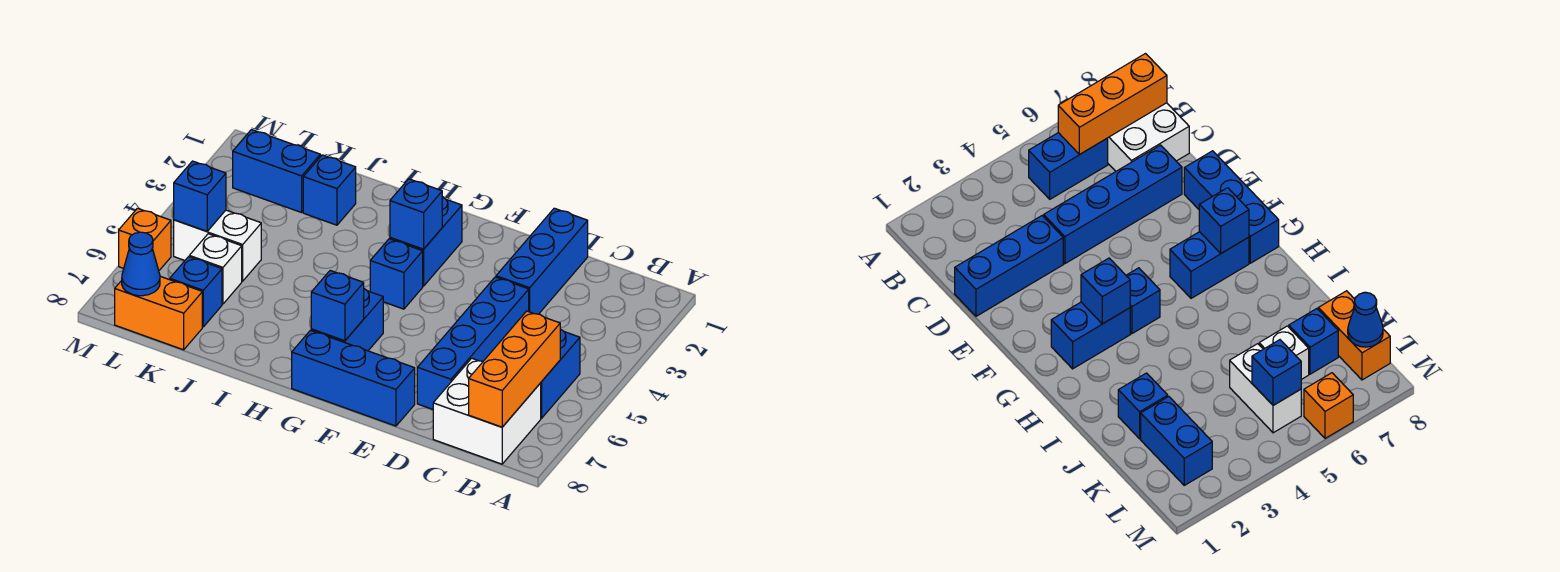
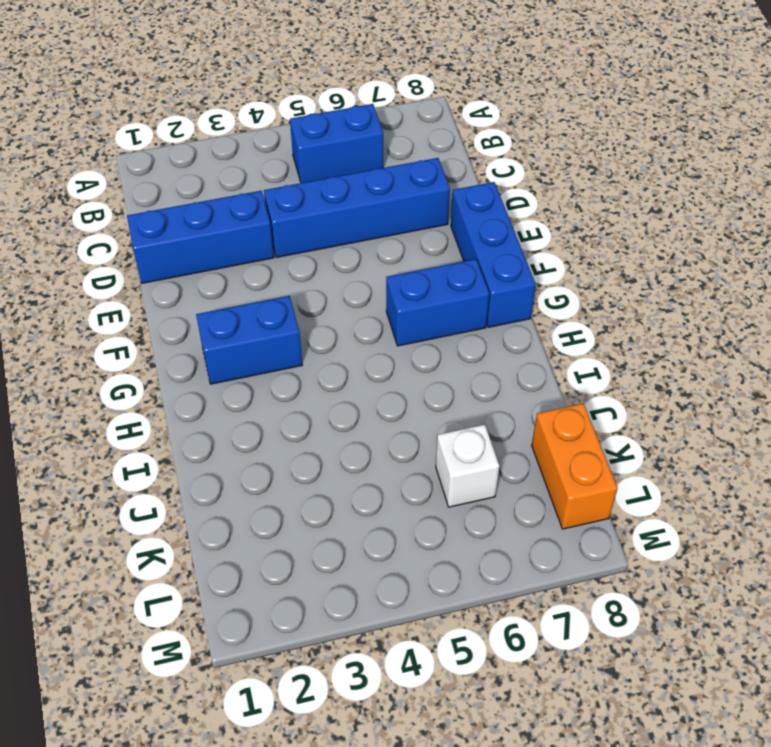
none -> white brick B7:C8 level 1
none -> blue brick G4 level 1
none -> blue brick J2 level 1

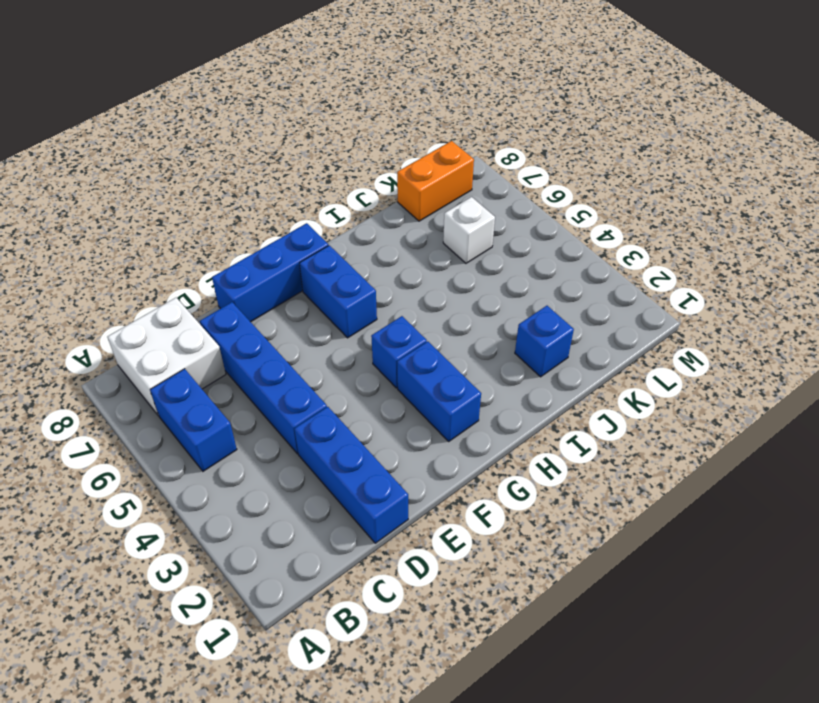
none -> blue brick K2:L2 level 1
none -> white brick K5:L5 level 1
none -> blue brick K7 level 1

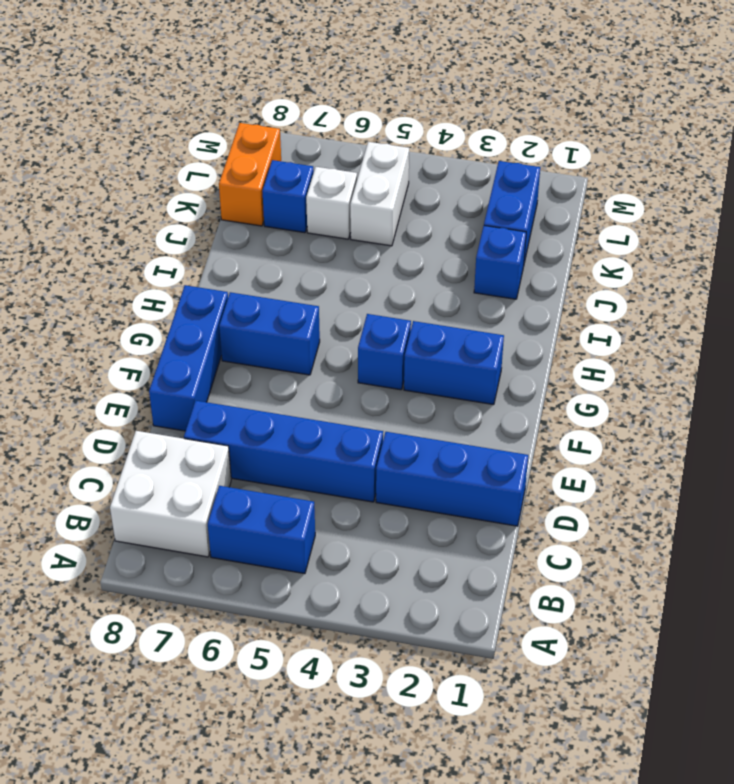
none -> orange brick M6 level 1
none -> orange brick B6:B8 level 2
none -> blue brick G3 level 2

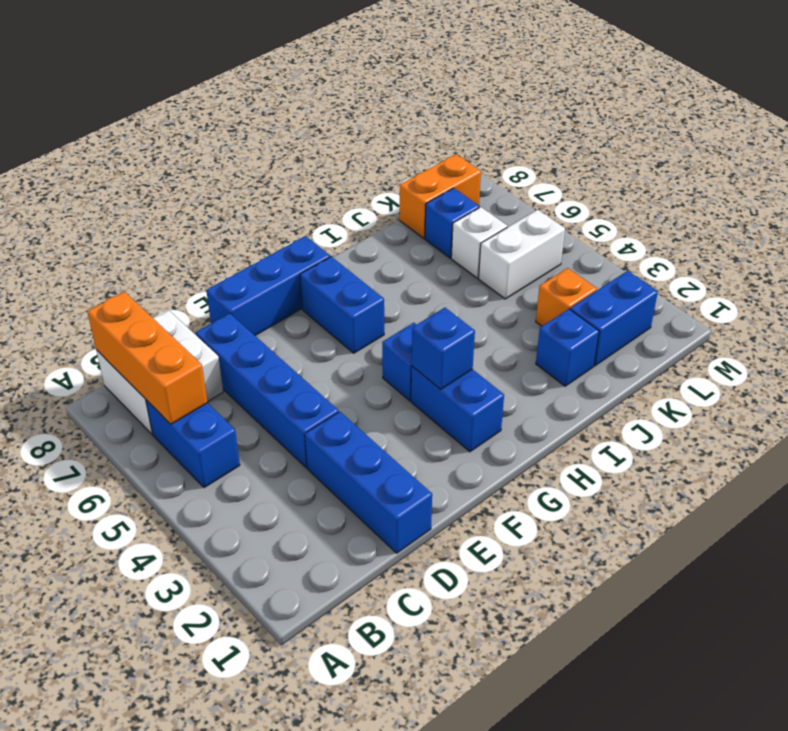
orange brick K3 level 1 -> orange brick M6 level 1
none -> blue brick G7 level 2
none -> blue brick L5 level 2
none -> blue cone L8 level 2

